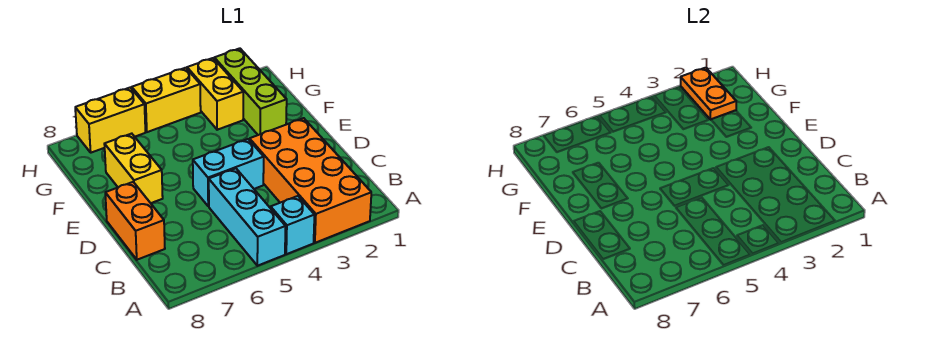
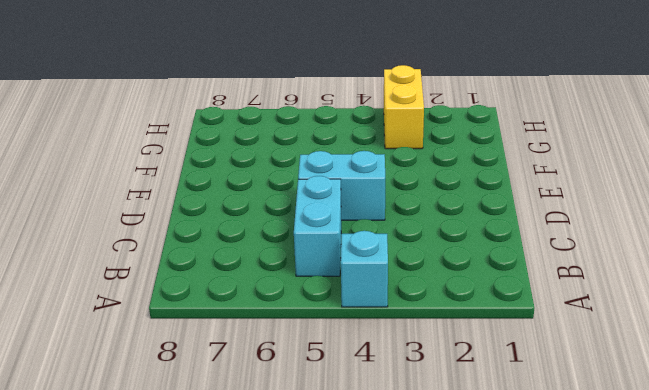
cyan brick B5:C5 level 1 -> cyan brick A5:C5 level 1
none -> orange brick A2:D3 level 1
none -> orange brick C8:D8 level 1

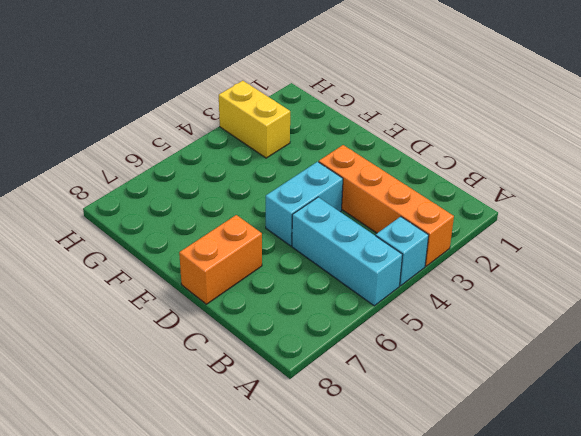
orange brick A3:D3 level 1 -> orange brick A2:D3 level 1
orange brick D7:D8 level 1 -> orange brick C8:D8 level 1
none -> yellow brick E7:F7 level 1
none -> lime brick F2:H2 level 1

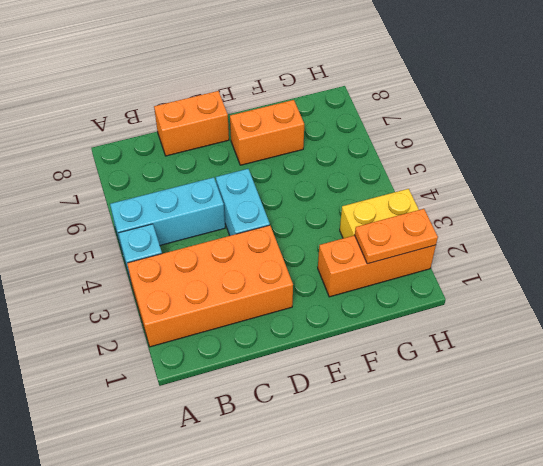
orange brick E7:F7 level 1 -> yellow brick E7:F7 level 1
orange brick F2:H2 level 1 -> lime brick F2:H2 level 1
none -> yellow brick H4:H5 level 1
none -> yellow brick H6:H7 level 1

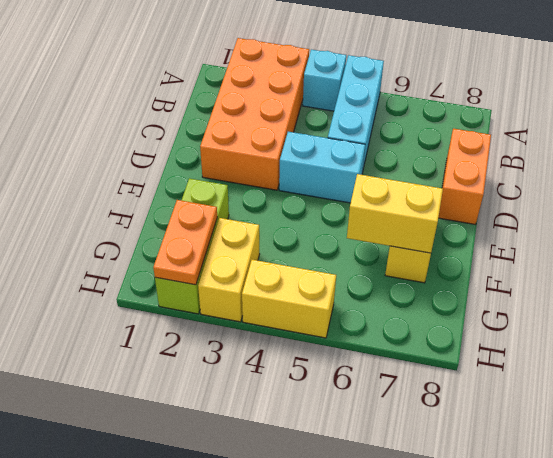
yellow brick F6:F7 level 2 -> yellow brick H6:H7 level 1

